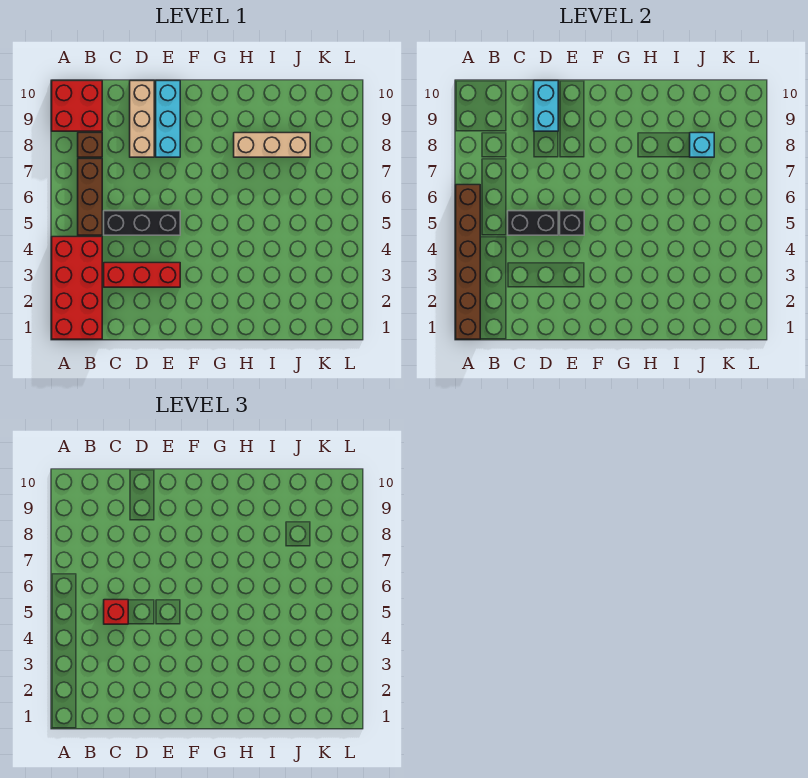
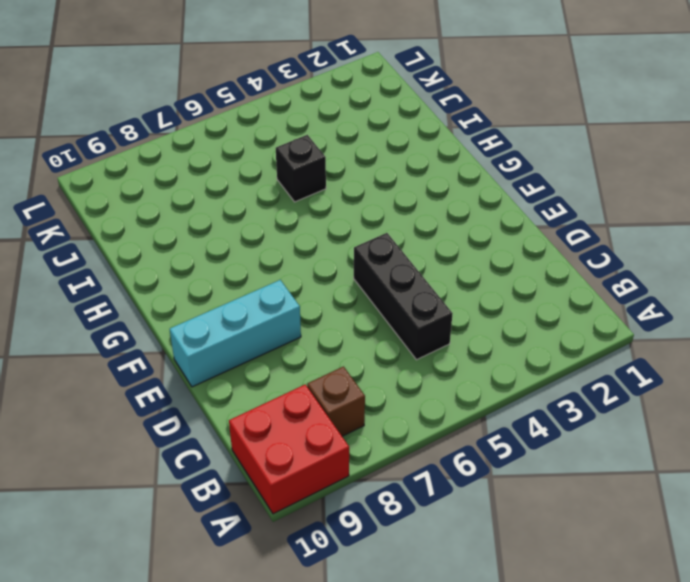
black brick I5 level 1 -> black brick E5 level 2
none -> red brick A1:B4 level 1
none -> brown brick B5:B7 level 1
none -> red brick C3:E3 level 1

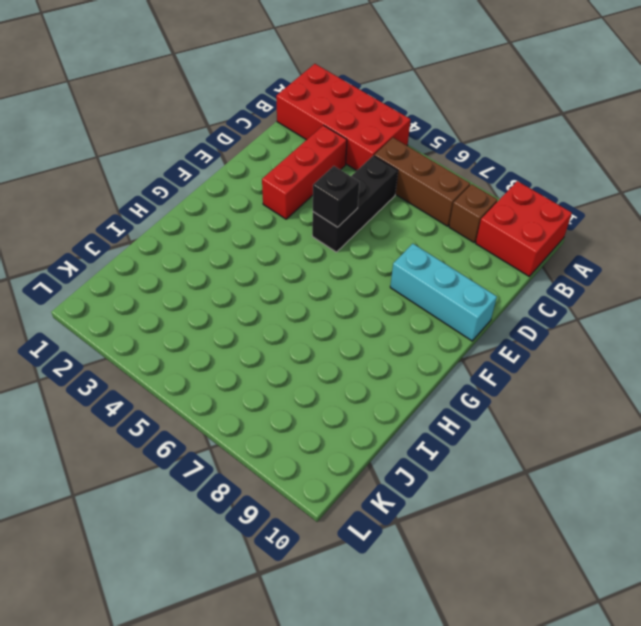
none -> tan brick D8:D10 level 1
none -> tan brick H8:J8 level 1
none -> brown brick A1:A6 level 2

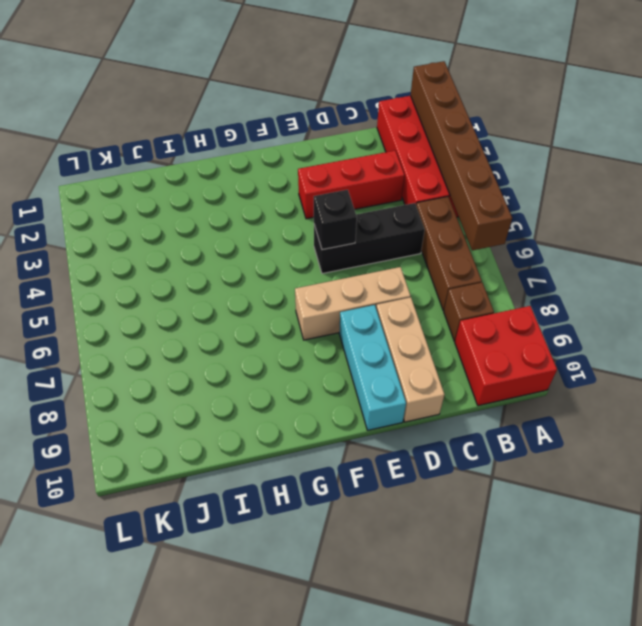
tan brick D7:F7 level 1 -> tan brick H8:J8 level 1
none -> black brick C5:D5 level 2
none -> cyan brick D9:D10 level 2
none -> cyan brick J8 level 2

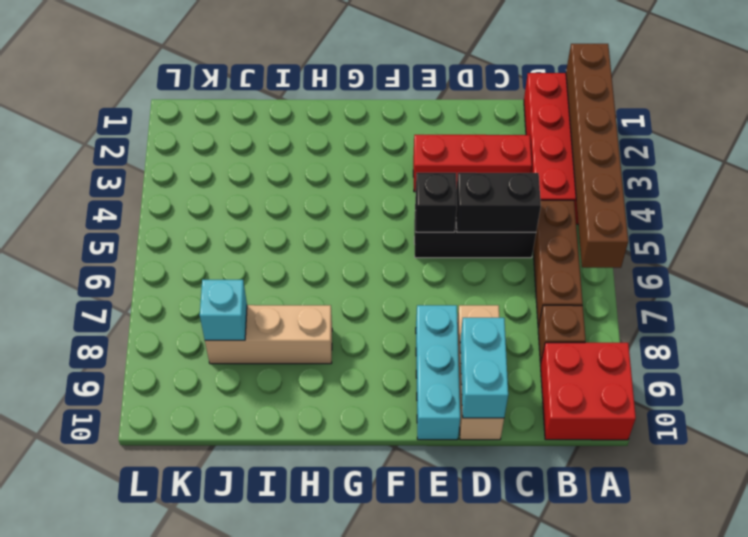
none -> red brick C5 level 3

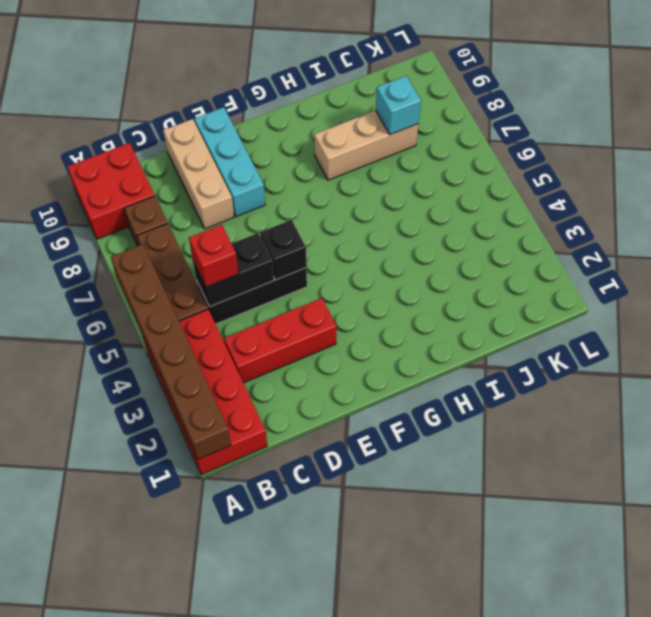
none -> cyan brick D9:D10 level 2

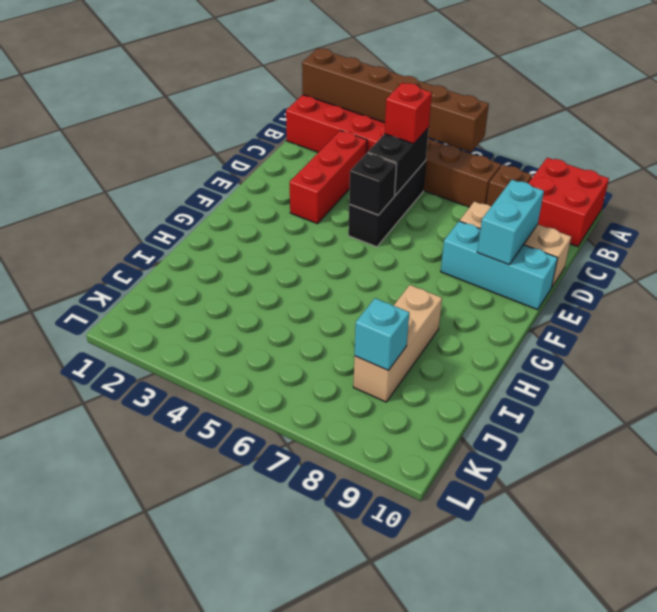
cyan brick D9:E9 level 2 -> cyan brick D9:D10 level 2

